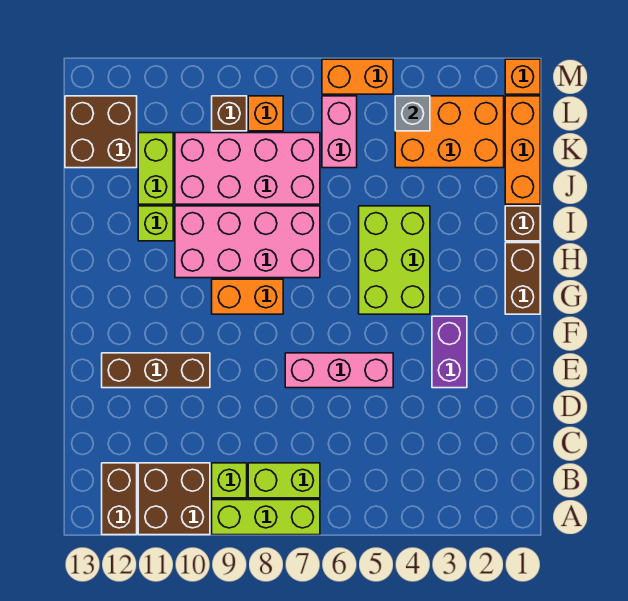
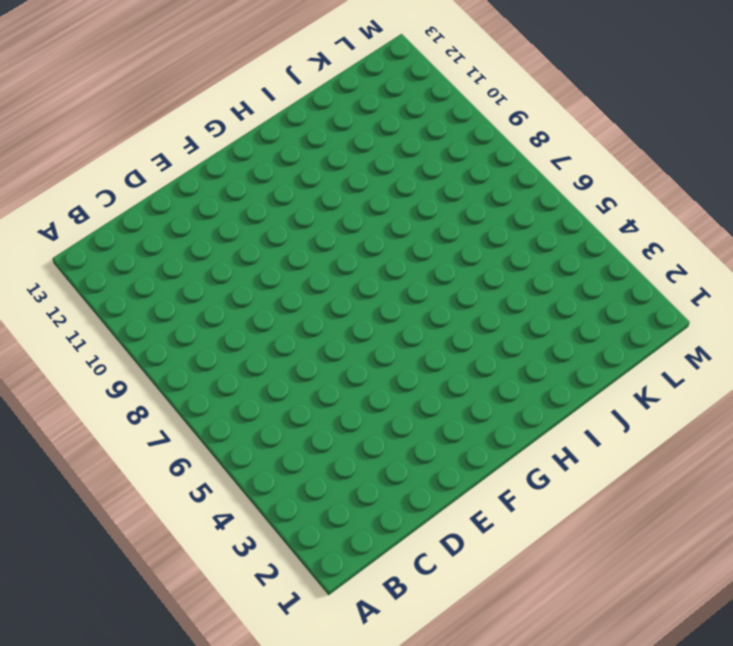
none -> lime brick A7:A9 level 1
none -> brown brick A10:B11 level 1
none -> brown brick A12:B12 level 1

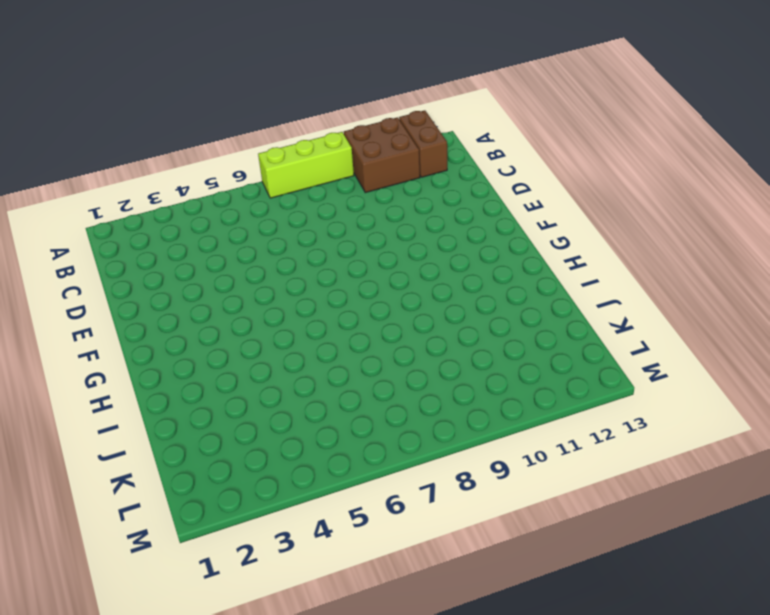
none -> lime brick B7:B8 level 1
none -> lime brick B9 level 1
none -> purple brick E3:F3 level 1

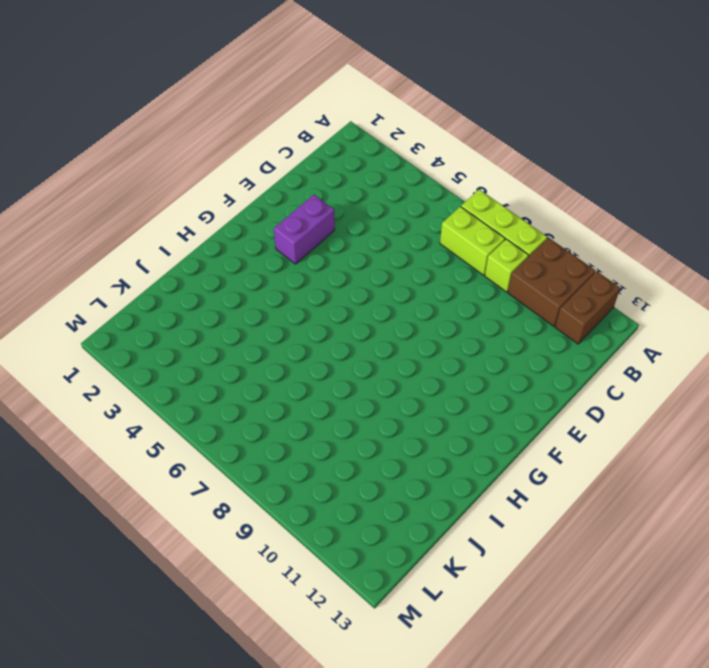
none -> pink brick E5:E7 level 1
none -> brown brick E10:E12 level 1
none -> brown brick G1:H1 level 1

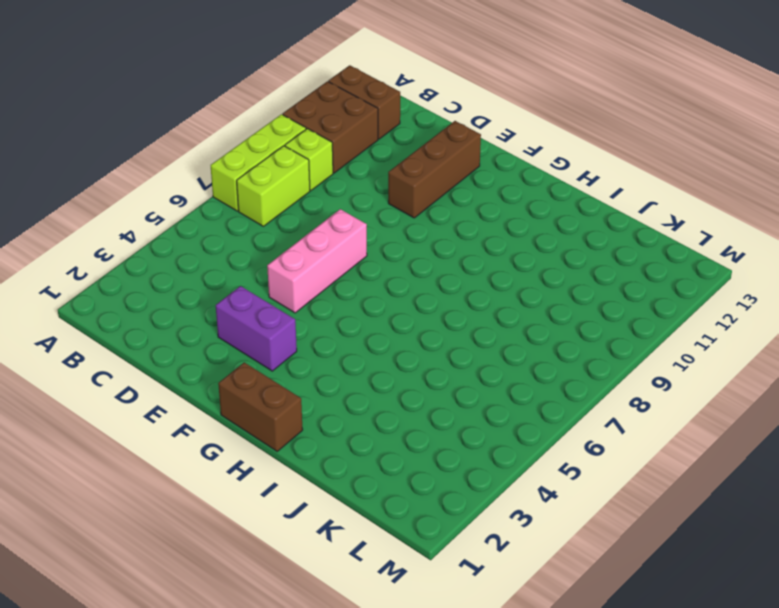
none -> lime brick G4:I5 level 1
none -> orange brick G8:G9 level 1
none -> pink brick H7:I10 level 1

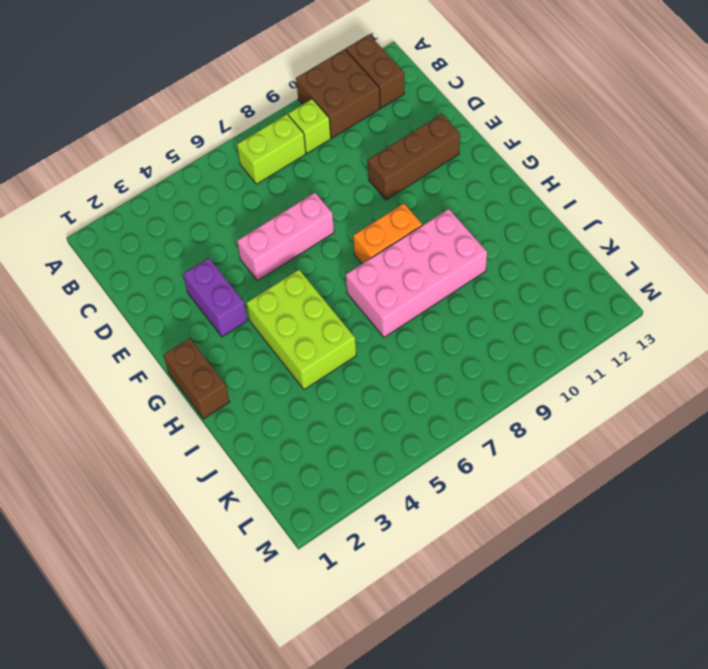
none -> lime brick A7:A9 level 1
none -> brown brick I1 level 1
none -> lime brick I11 level 1

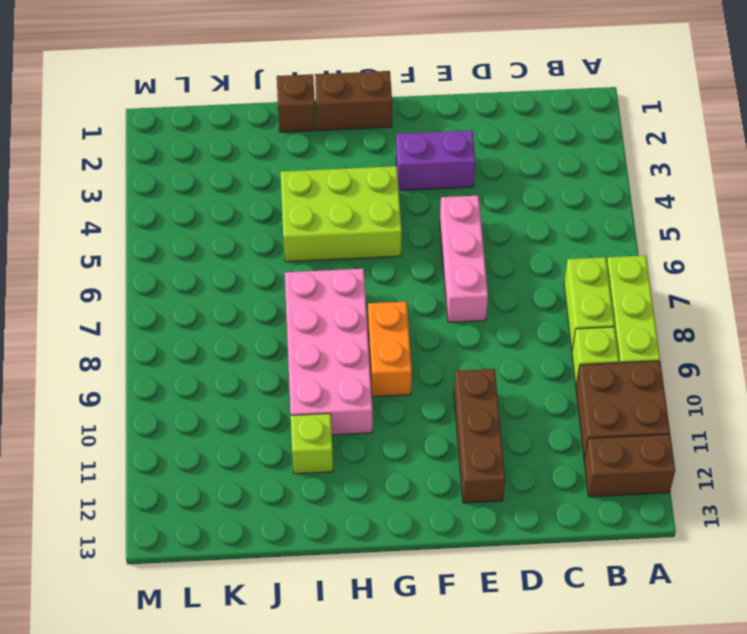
none -> orange brick J1:L1 level 1
none -> pink brick J7:K10 level 1
none -> lime brick J11:K11 level 1

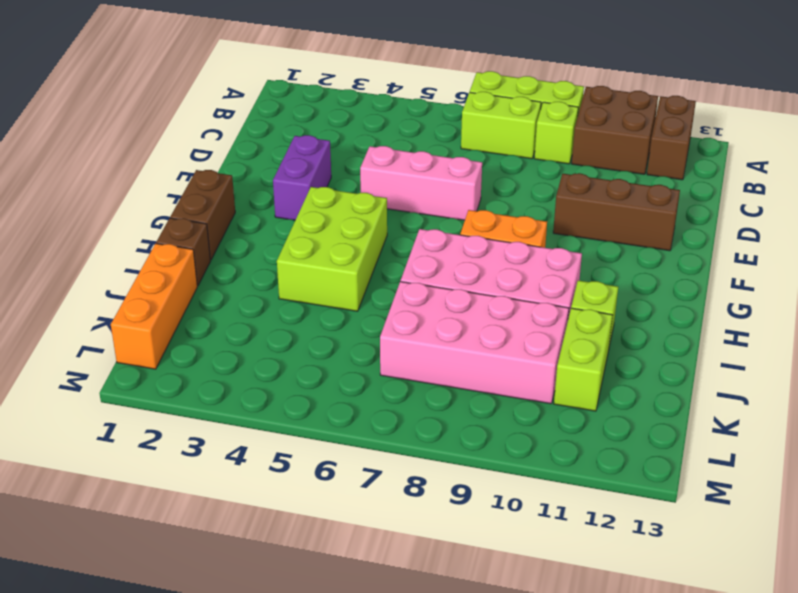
none -> orange brick K2:L4 level 1
none -> pink brick K6:L6 level 1
none -> brown brick K12:L13 level 1

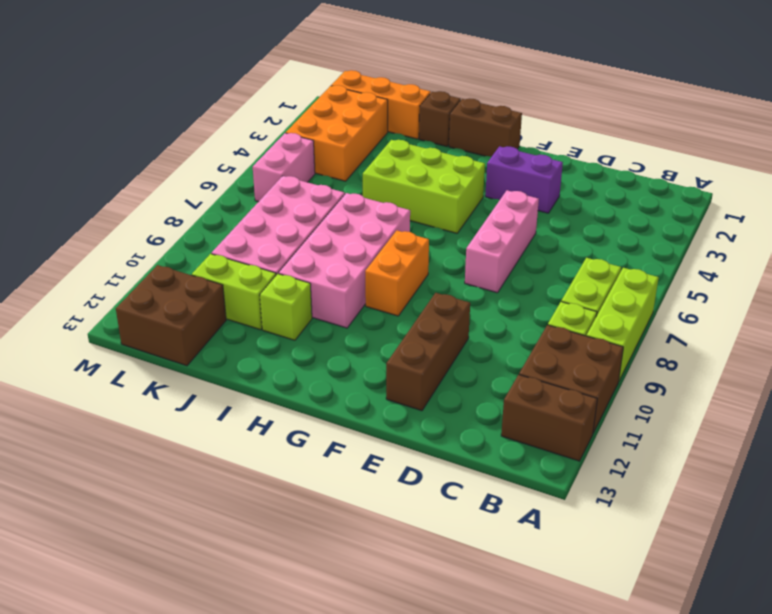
pink brick L5:L6 level 1 -> pink brick K6:L6 level 1
none -> orange brick L8 level 1
none -> brown brick L9 level 1
none -> orange brick M1 level 1

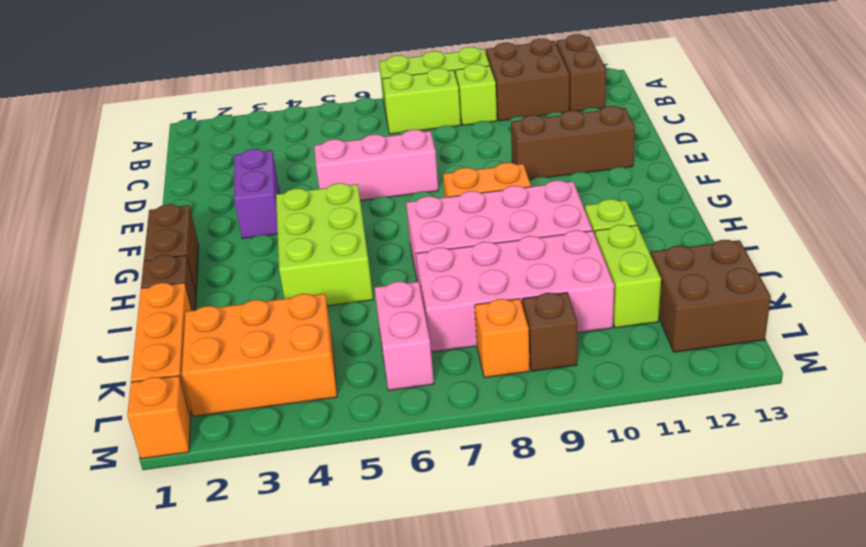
none -> orange brick M5:M6 level 1
none -> grey brick L4 level 2

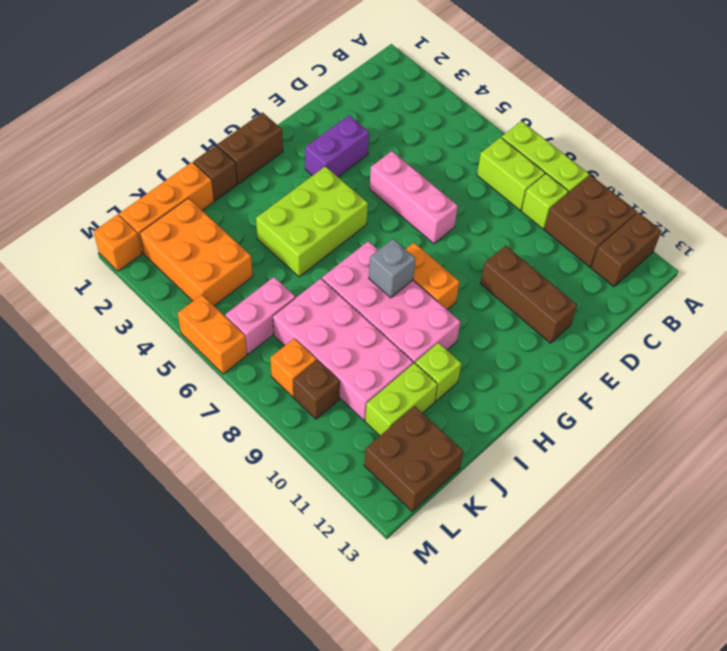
grey brick H8 level 2 -> grey brick L4 level 2

